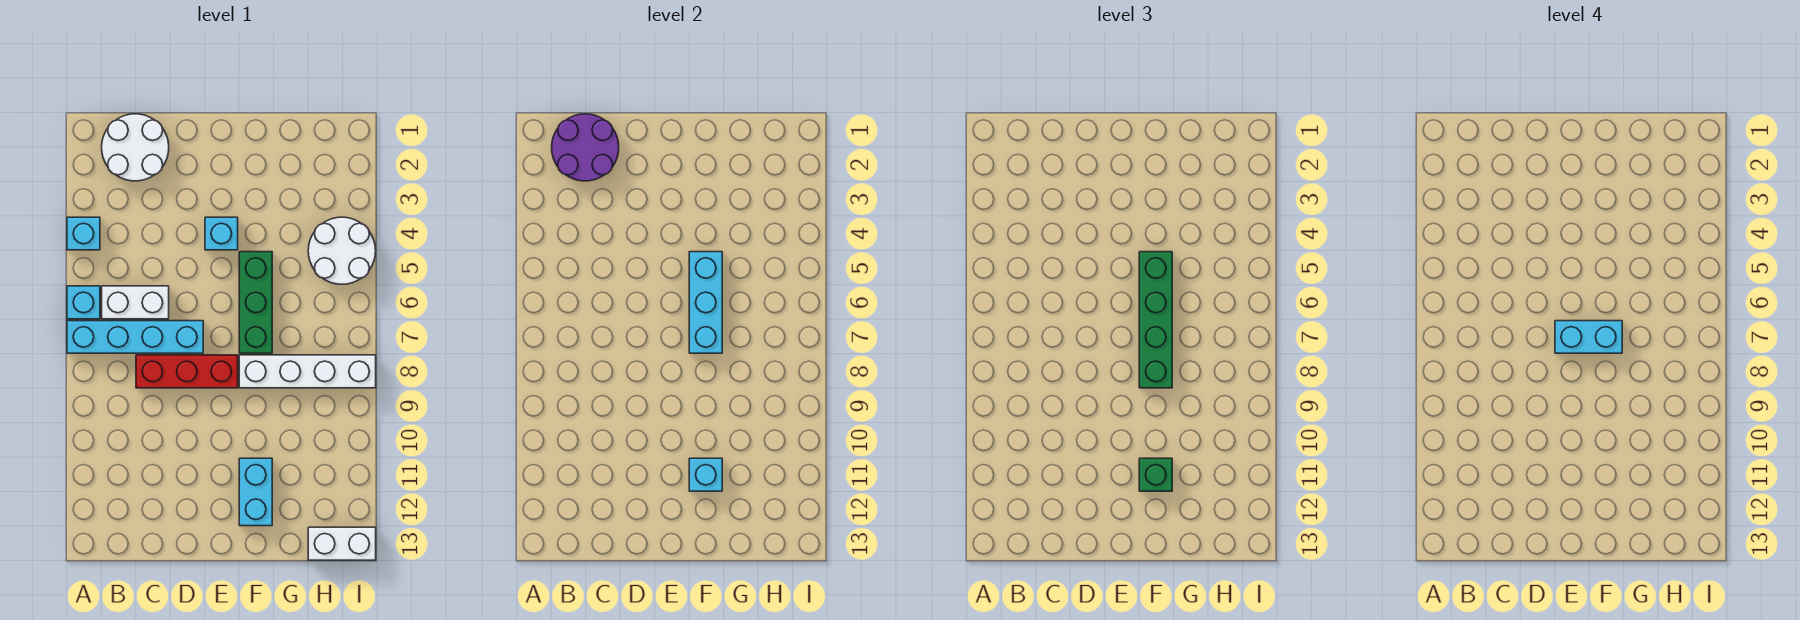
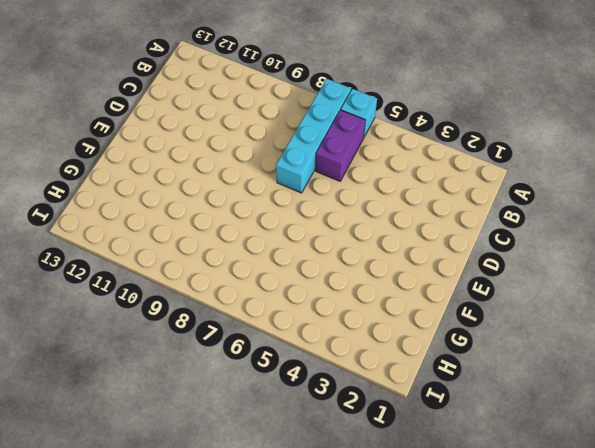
purple brick B6:C6 level 1 -> white brick B6:C6 level 1
none -> cyan brick A4 level 1
none -> white round brick B1:C2 level 1
none -> red brick C8:E8 level 1

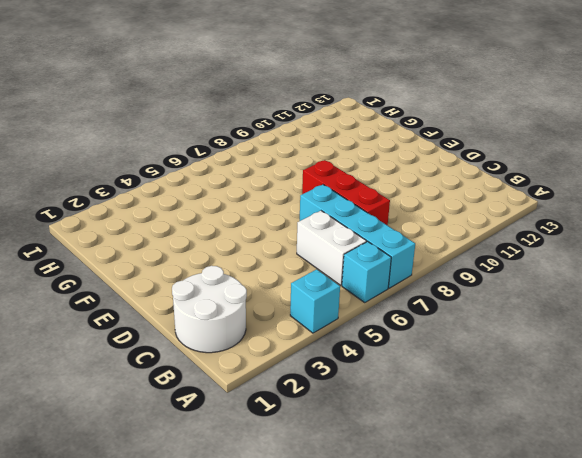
none -> cyan brick E4 level 1
none -> green brick F5:F7 level 1
none -> white brick F8:I8 level 1

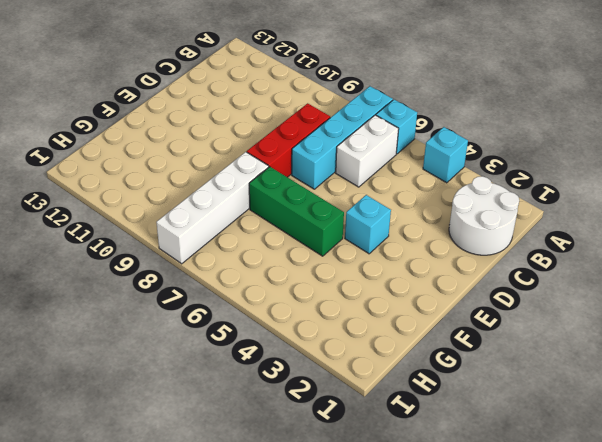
none -> cyan brick F11:F12 level 1
none -> white round brick H4:I5 level 1
none -> white brick H13:I13 level 1

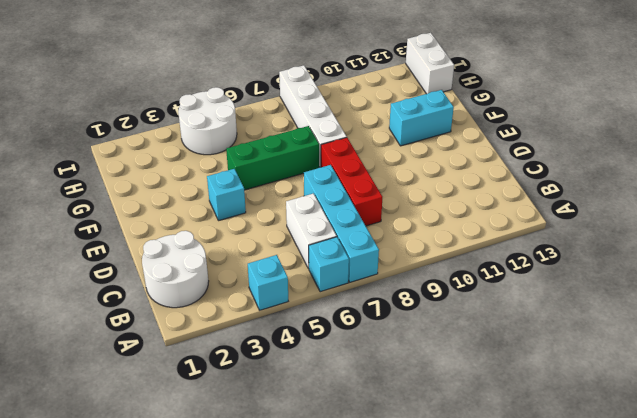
none -> purple round brick B1:C2 level 2
none -> cyan brick F5:F7 level 2
none -> cyan brick F11 level 2

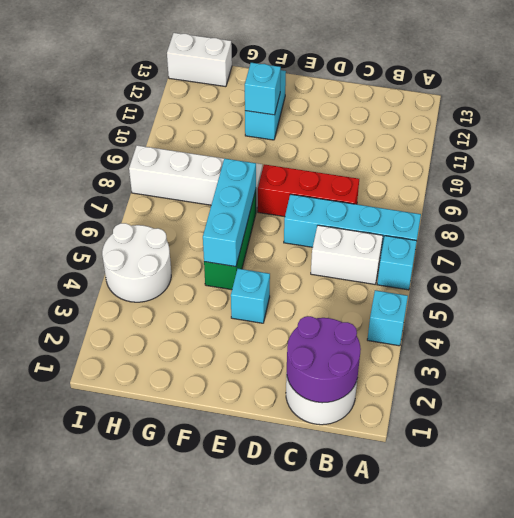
none -> green brick F5:F8 level 3
none -> green brick F11 level 3
none -> cyan brick E7:F7 level 4

